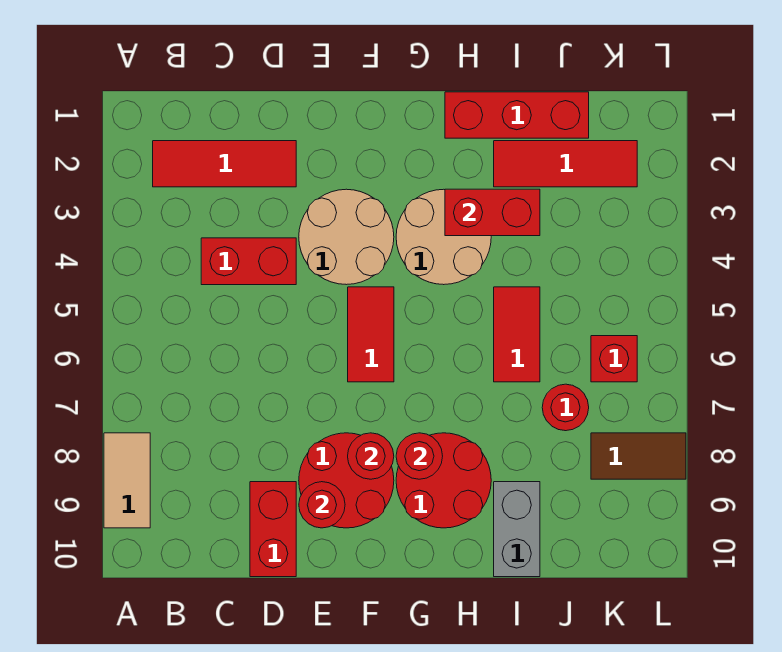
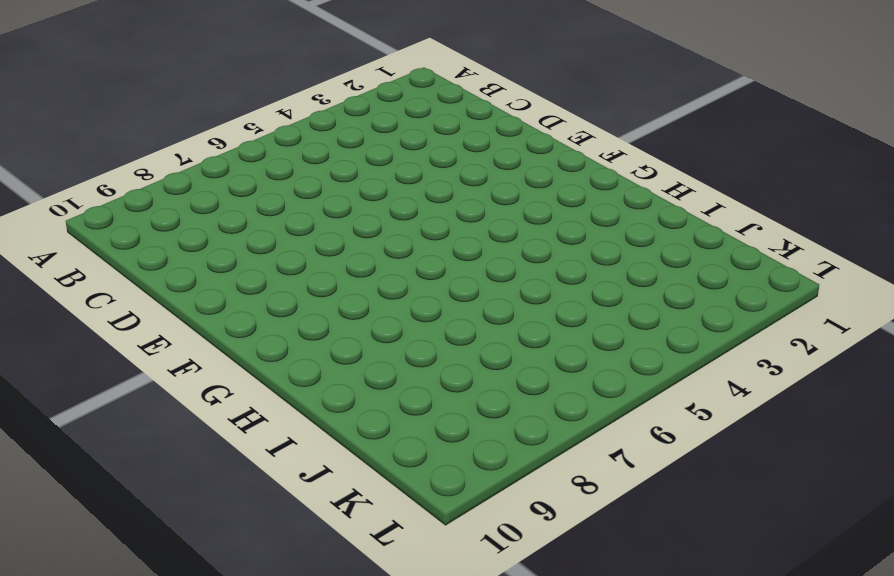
none -> tan tile A8:A9 level 1
none -> red tile B2:D2 level 1
none -> red brick C4:D4 level 1

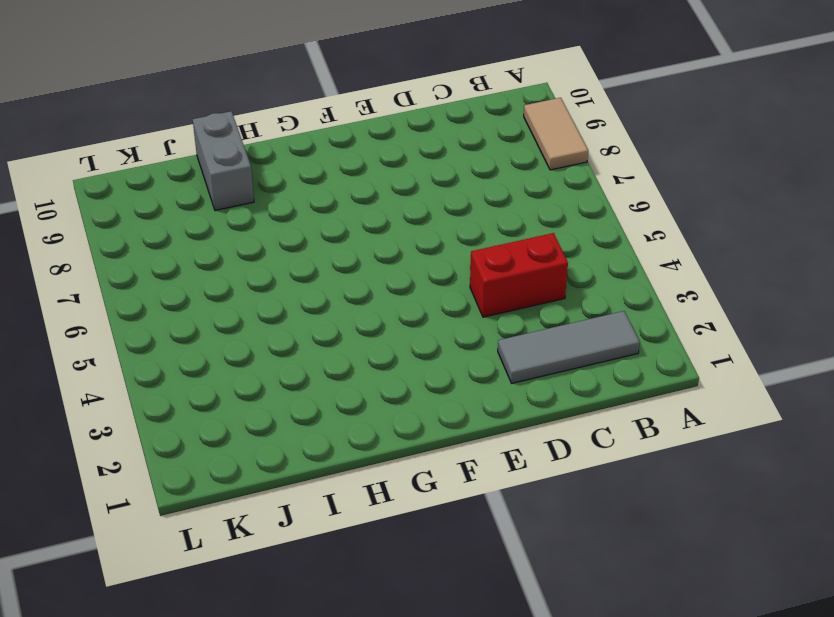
grey tile B2:D2 level 1 -> red tile B2:D2 level 1
none -> red brick D9:D10 level 1
none -> tan round brick E3:F4 level 1
none -> red round brick E8:F9 level 1

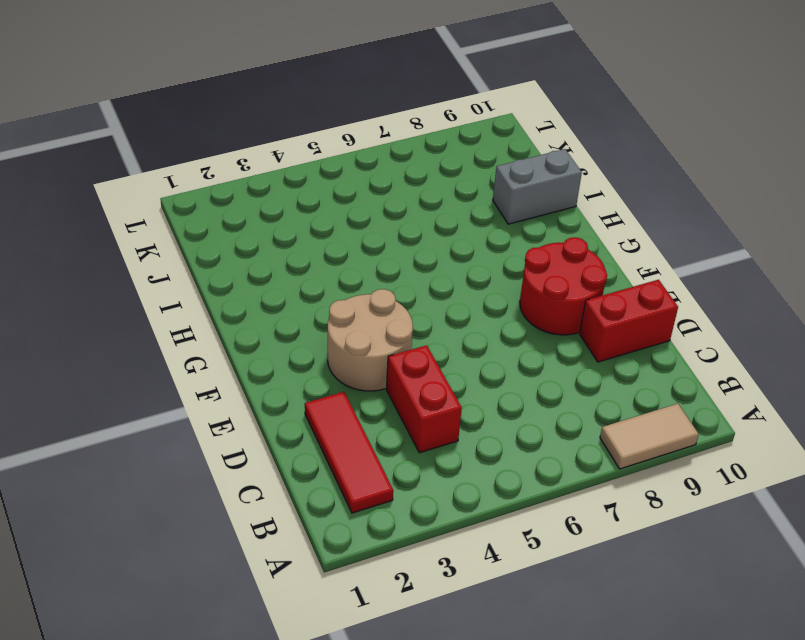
none -> red tile F5:F6 level 1
none -> tan round brick G3:H4 level 1
none -> red round brick G8:H9 level 1

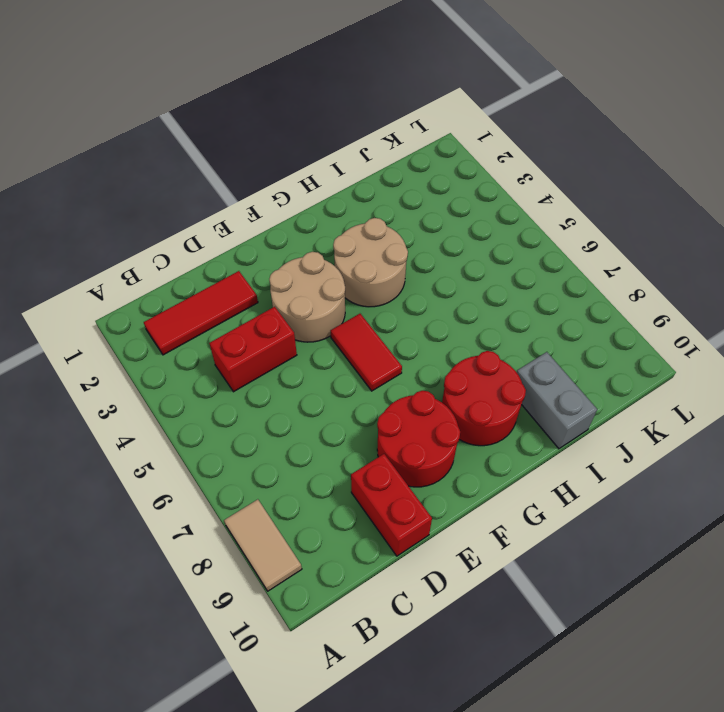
none -> red brick H1:J1 level 1
none -> red tile I2:K2 level 1
none -> red tile I5:I6 level 1

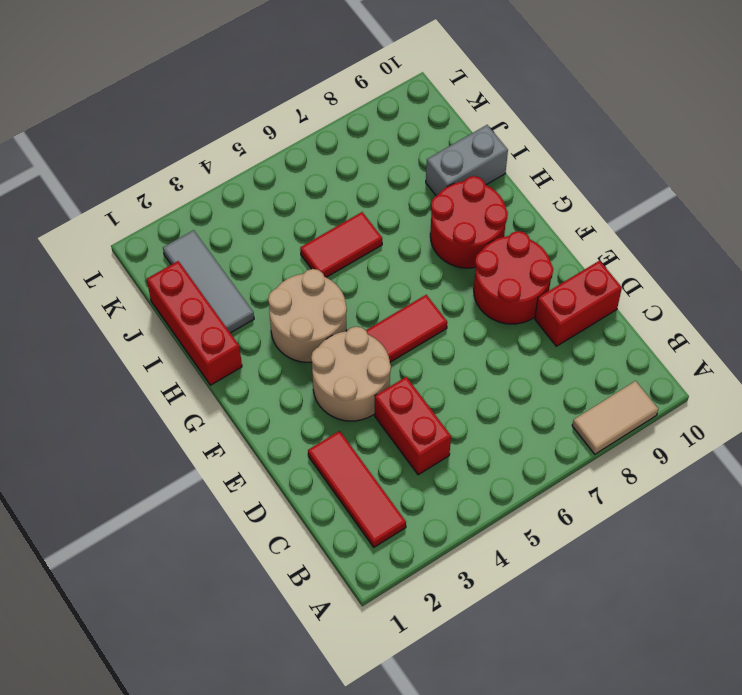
grey tile I2:K2 level 1 -> red tile I2:K2 level 1
none -> red round brick J7 level 1
none -> red brick K6 level 1
none -> brown tile K8:L8 level 1

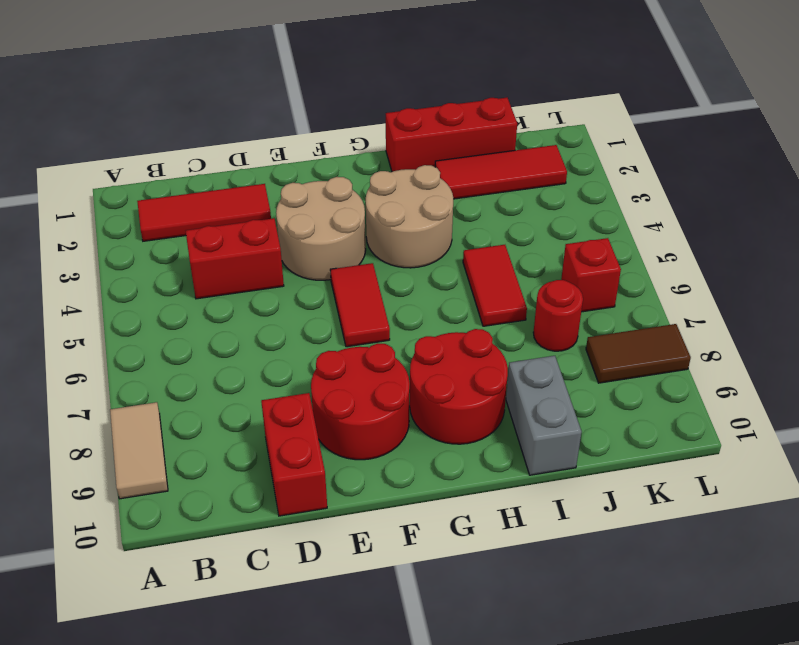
none -> red round brick E9 level 2
none -> red round brick F8 level 2
none -> red round brick G8 level 2

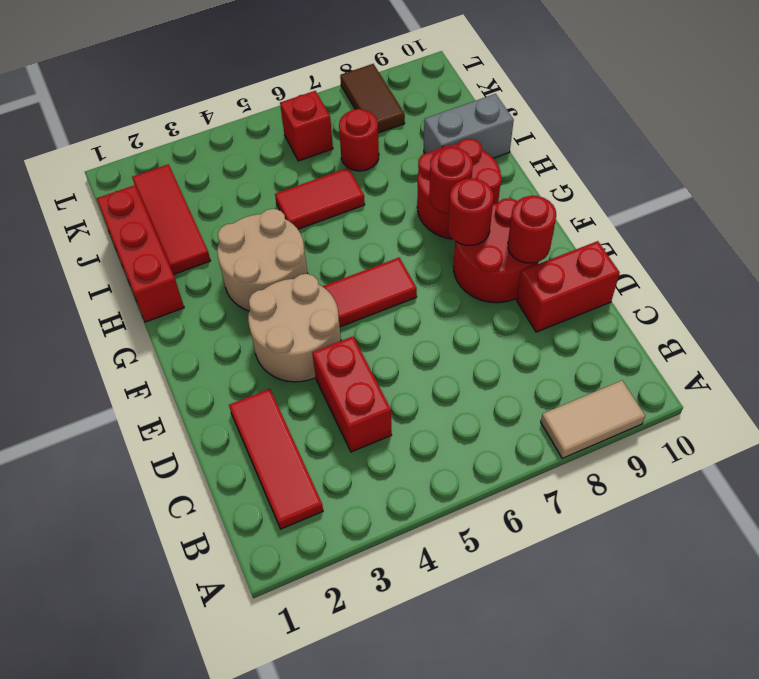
none -> red brick H3:I3 level 2

